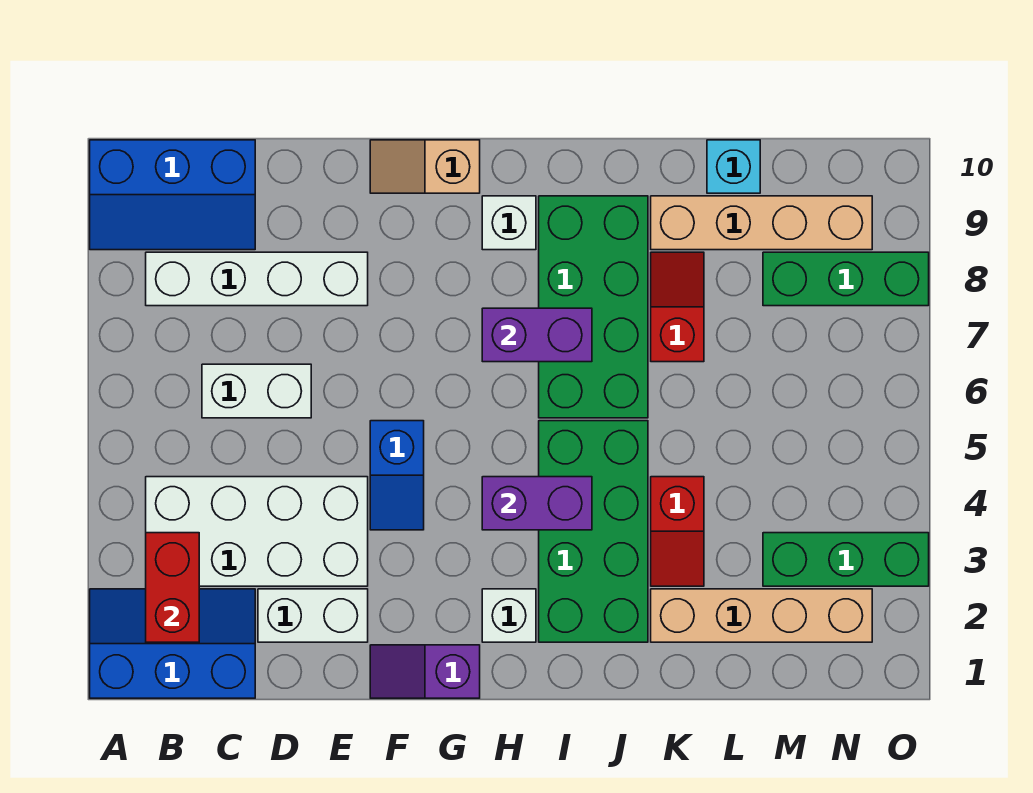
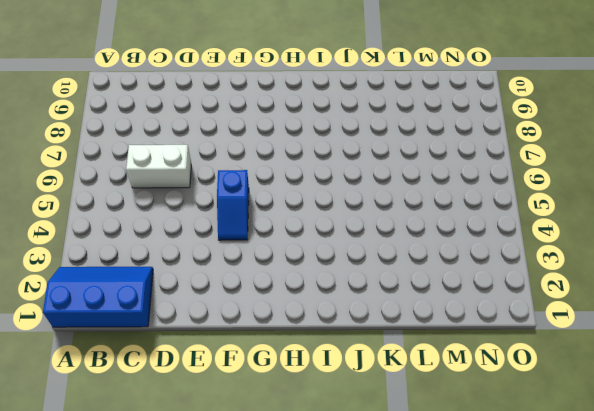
none -> blue slope A9:C10 level 1 top 10
none -> white brick B3:E4 level 1
none -> white brick B8:E8 level 1

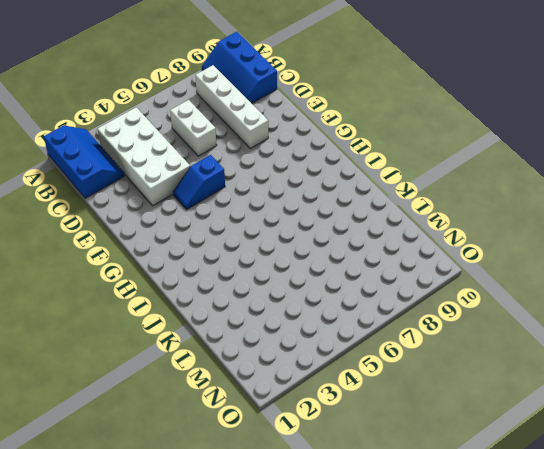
none -> white brick D2:E2 level 1
none -> purple slope F1:G1 level 1 top G
none -> tan slope F10:G10 level 1 top G

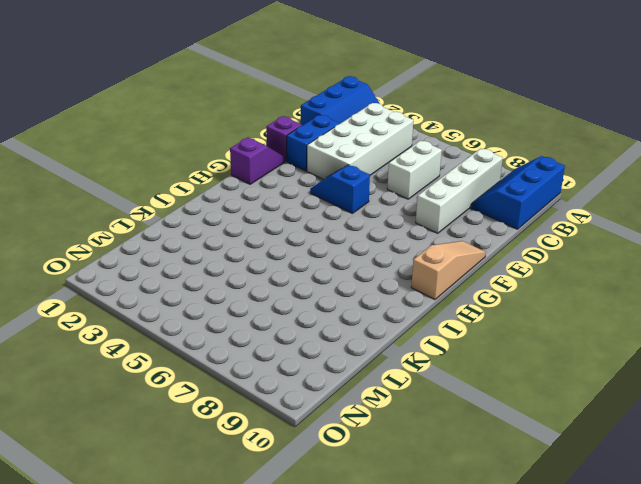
blue brick D2:E2 level 1 -> white brick D2:E2 level 1
purple brick E1 level 1 -> none
tan slope F10:H10 level 1 top H -> tan slope F10:G10 level 1 top G
none -> white brick H2 level 1
none -> white brick H9 level 1
none -> green brick I2:J5 level 1

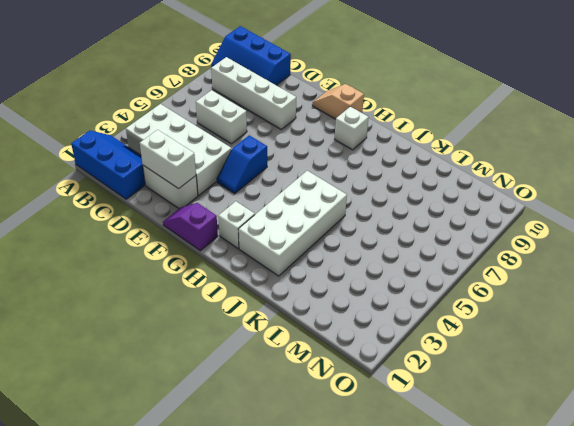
white brick D2:E2 level 2 -> none
white brick I2:J5 level 1 -> green brick I2:J5 level 1
none -> green brick I6:J9 level 1
none -> tan brick K2:N2 level 1
none -> red slope K3:K4 level 1 top 4

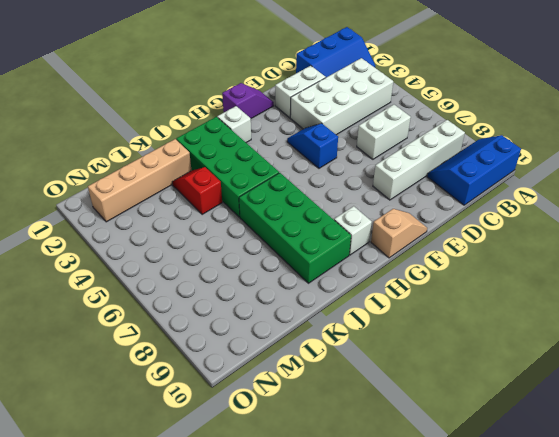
none -> red slope K7:K8 level 1 top 7
none -> tan brick K9:N9 level 1
none -> cyan brick L10 level 1

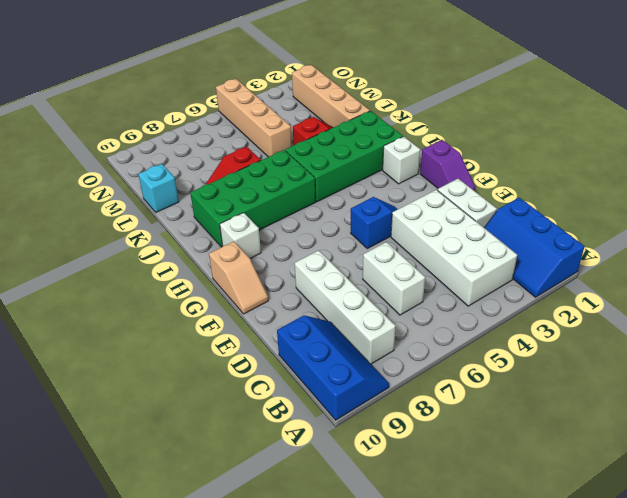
tan brick L5:O5 level 1 -> tan brick K9:N9 level 1
none -> green brick M3:O3 level 1
none -> green brick M8:O8 level 1
none -> red brick B2:B3 level 2

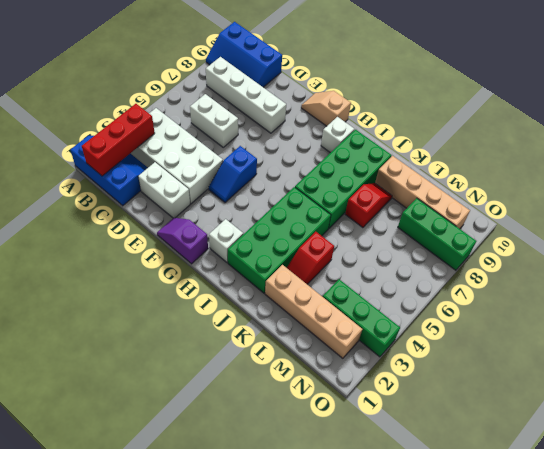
red brick B1:B3 level 2 -> red brick B2:B3 level 2
none -> cyan brick L10 level 1
none -> purple brick H4:I4 level 2
none -> purple brick H7:I7 level 2

